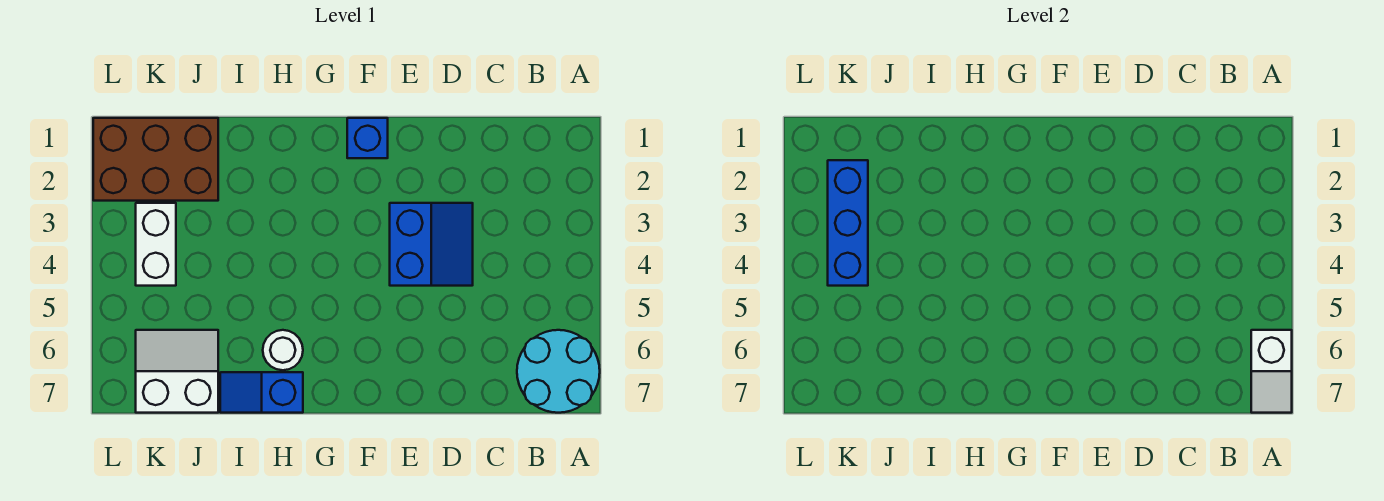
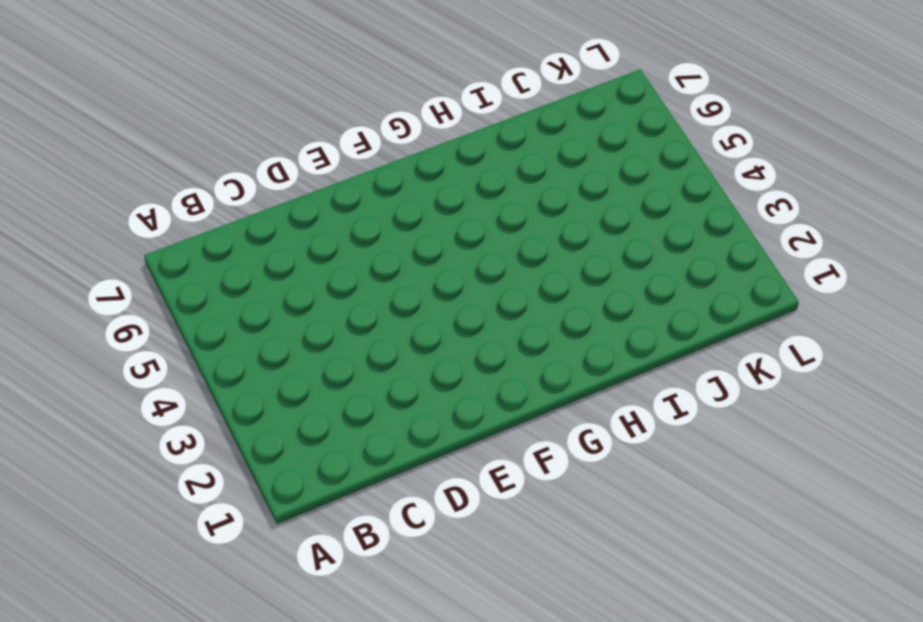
none -> cyan round brick A6:B7 level 1
none -> blue slope D3:E4 level 1 top E

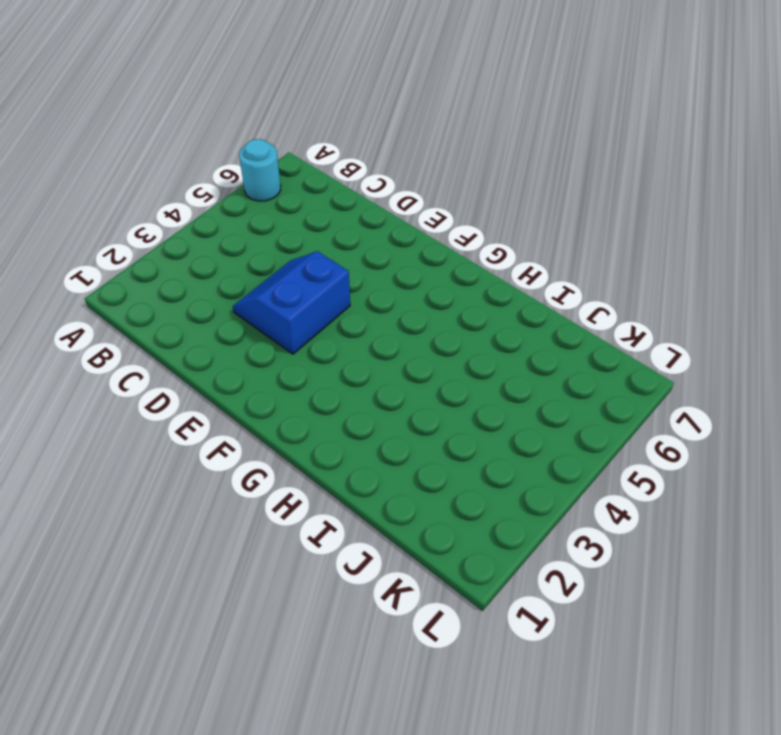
cyan round brick A6 level 1 -> cyan round brick A6:B7 level 1
none -> blue brick F1 level 1
none -> white round brick H6 level 1

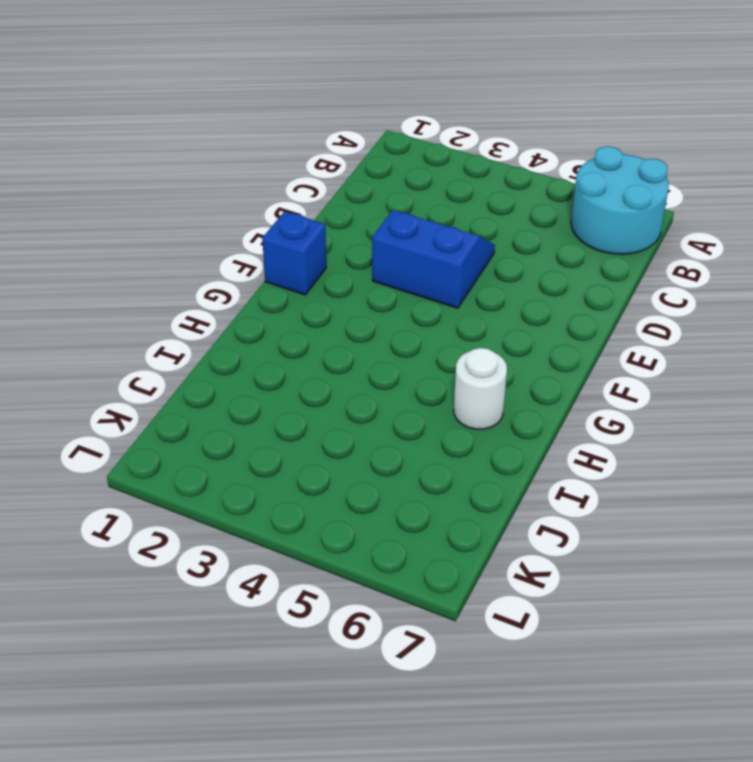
none -> blue slope H7:I7 level 1 top H
none -> brown brick J1:L2 level 1

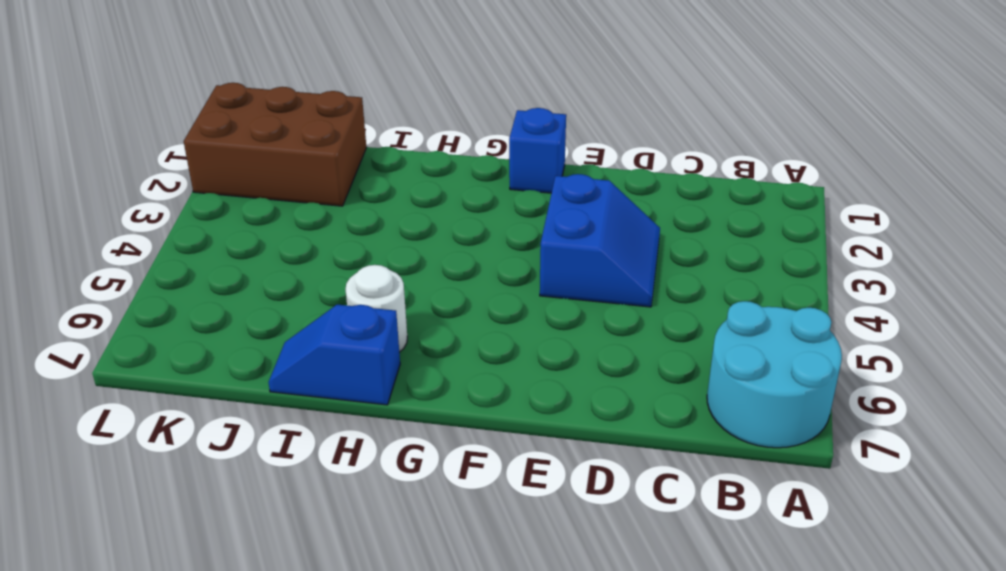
none -> white slope J6:K7 level 1 top 7
none -> white brick K3:K4 level 1

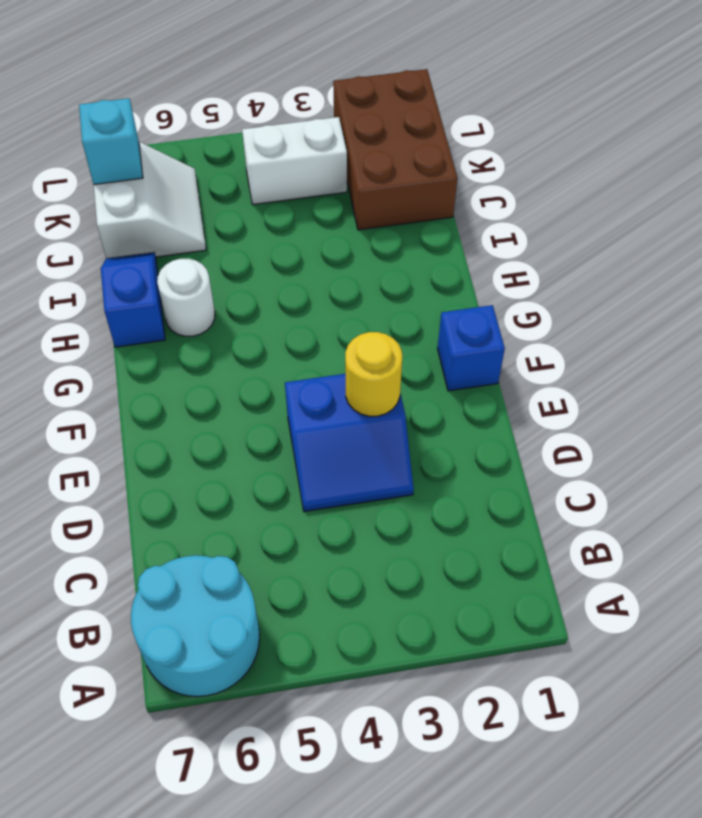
yellow round brick E3 level 2 -> none
cyan brick K7 level 2 -> none
none -> white slope A6:A7 level 2 top 6
none -> blue brick K2:K4 level 2

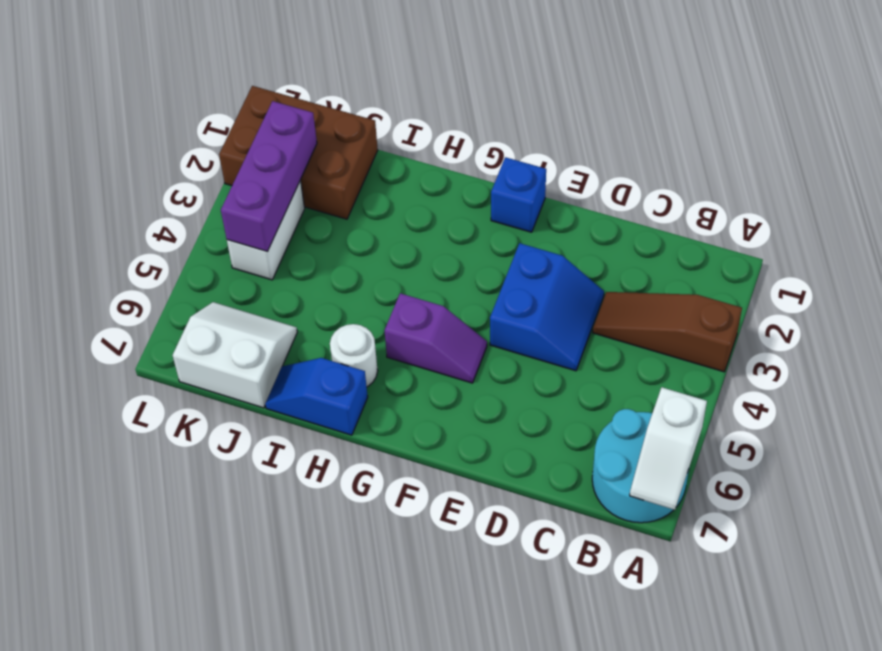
brown slope A3:C3 level 1 top A -> none
purple slope F5:G5 level 1 top G -> none
purple brick K2:K4 level 2 -> blue brick K2:K4 level 2

